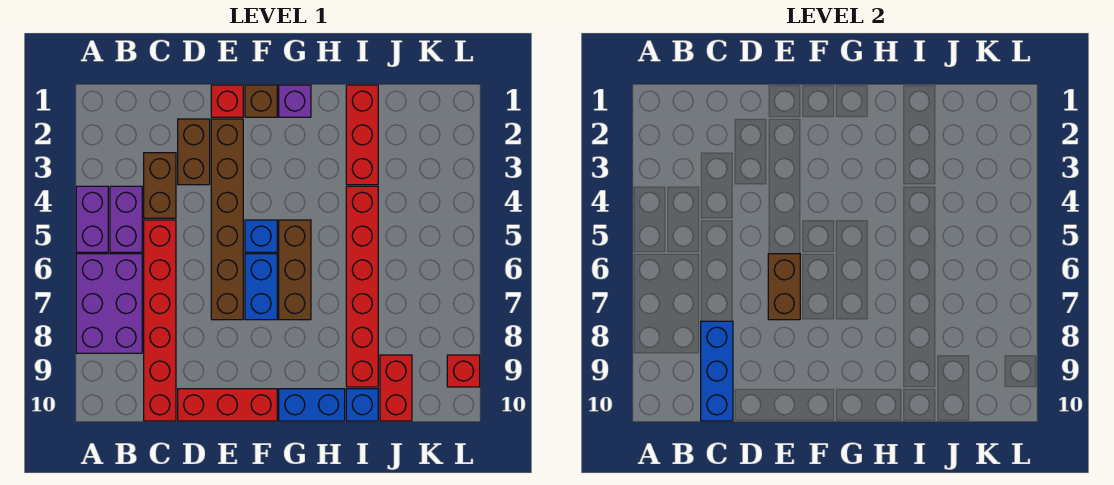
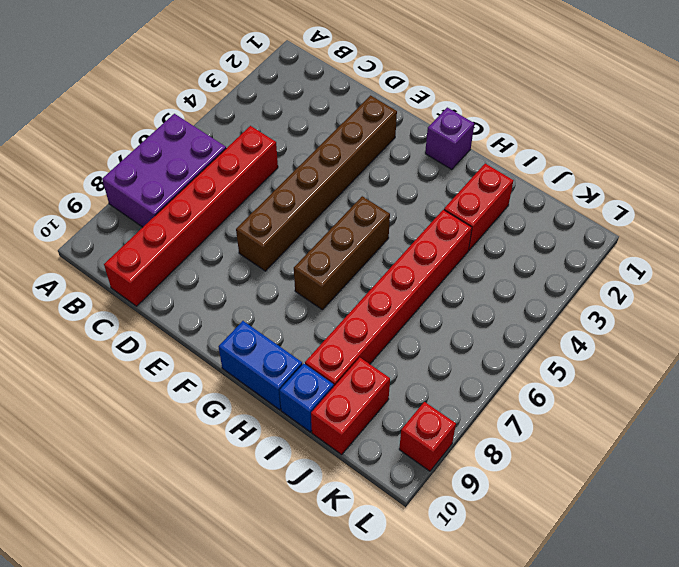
red brick I2:I3 level 1 -> red brick I1:I3 level 1
none -> purple brick A4:A5 level 1
none -> purple brick B4:B5 level 1
none -> brown brick C3:C4 level 1

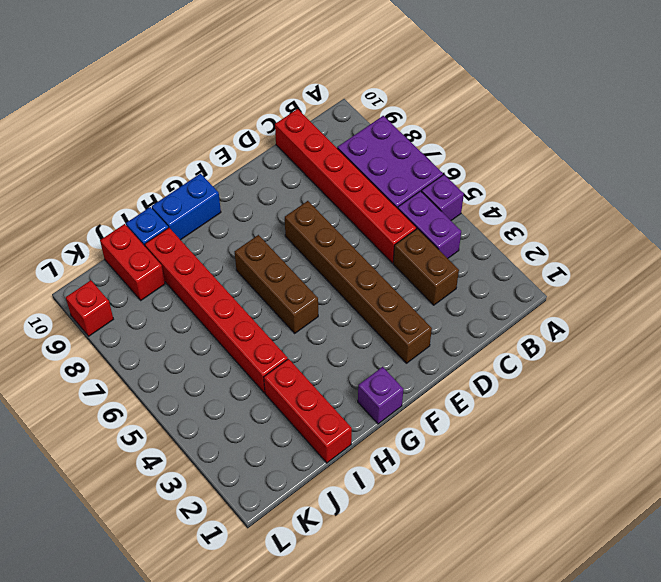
purple brick A5 level 1 -> purple brick A4:A5 level 1
none -> brown brick D2:D3 level 1
none -> red brick D10:F10 level 1
none -> red brick E1 level 1

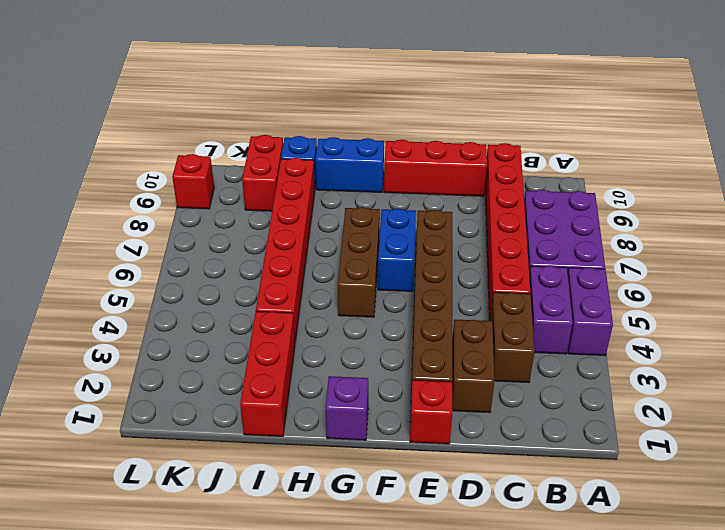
none -> brown brick F1 level 1
none -> blue brick F5 level 1
none -> blue brick C8:C10 level 2

